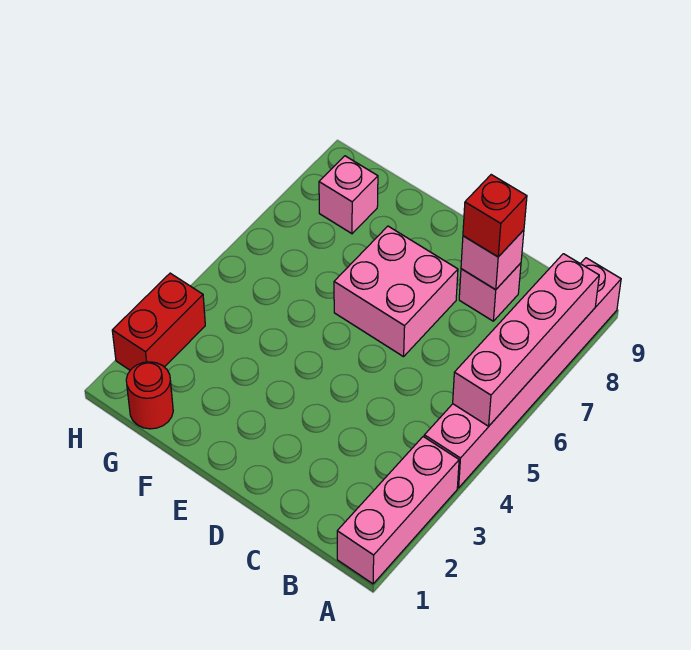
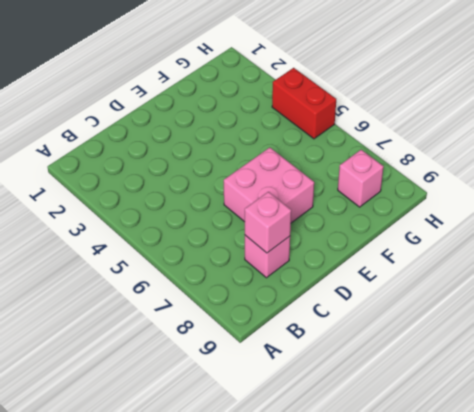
red brick H4:H5 level 1 -> red brick H2:H3 level 1
none -> pink brick A1:A3 level 1
none -> pink brick A4:A9 level 1

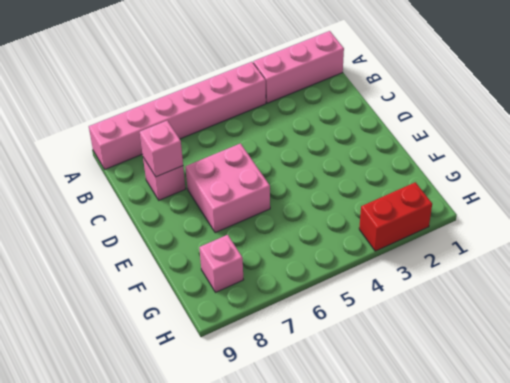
none -> red round brick G1 level 1
none -> pink brick A5:A8 level 2

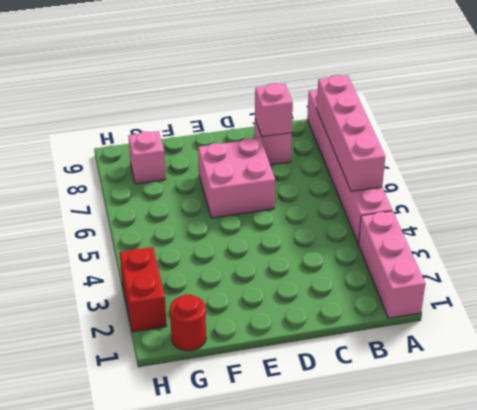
none -> red brick C8 level 3

